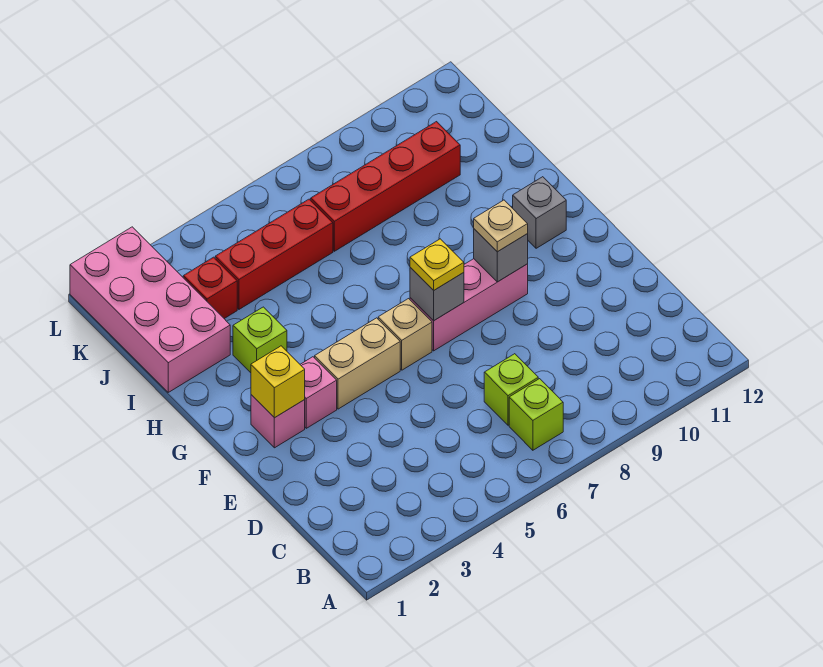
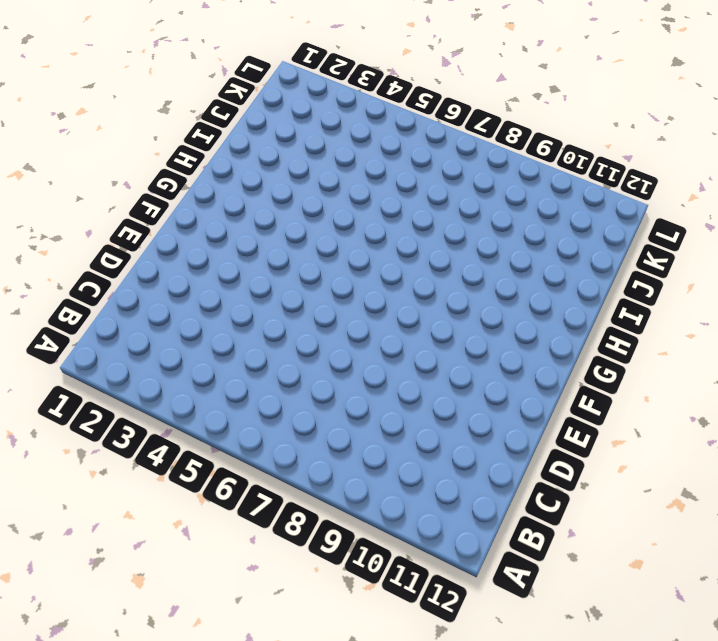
none -> lime brick B7 level 1
none -> lime brick C7 level 1
none -> pink brick F2 level 1

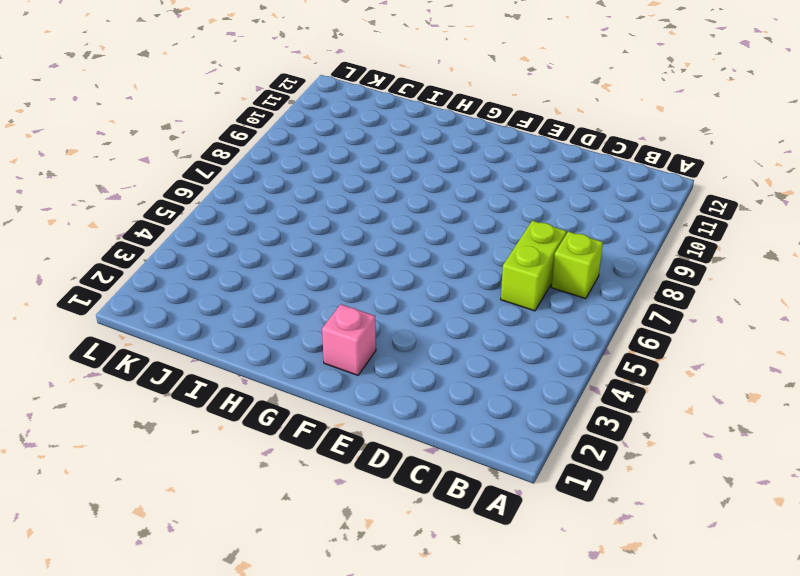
lime brick C6:C7 level 1 -> lime brick C7 level 1
none -> pink brick F3 level 1
none -> tan brick F4:F5 level 1
none -> tan brick F6 level 1

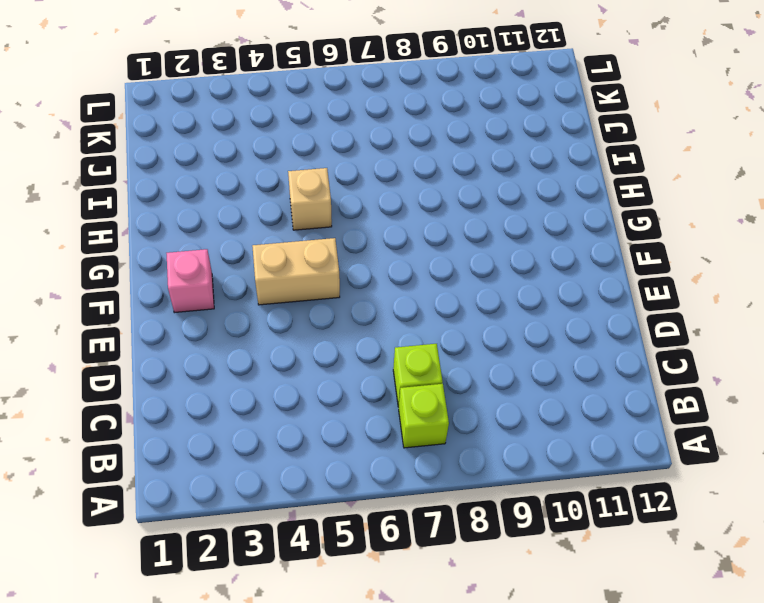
tan brick H5 level 1 -> tan brick F6 level 1
none -> pink brick F3 level 1
none -> pink brick F7:F9 level 1
none -> grey brick G11 level 1

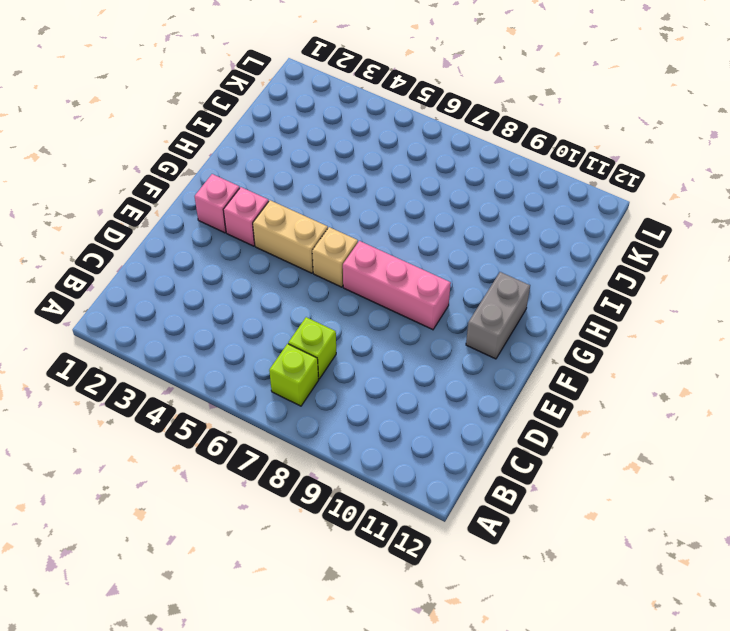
grey brick F11:G11 level 1 -> grey brick G11 level 1
none -> lime brick H3 level 1
none -> pink brick I1:L2 level 1
none -> red brick J3 level 1

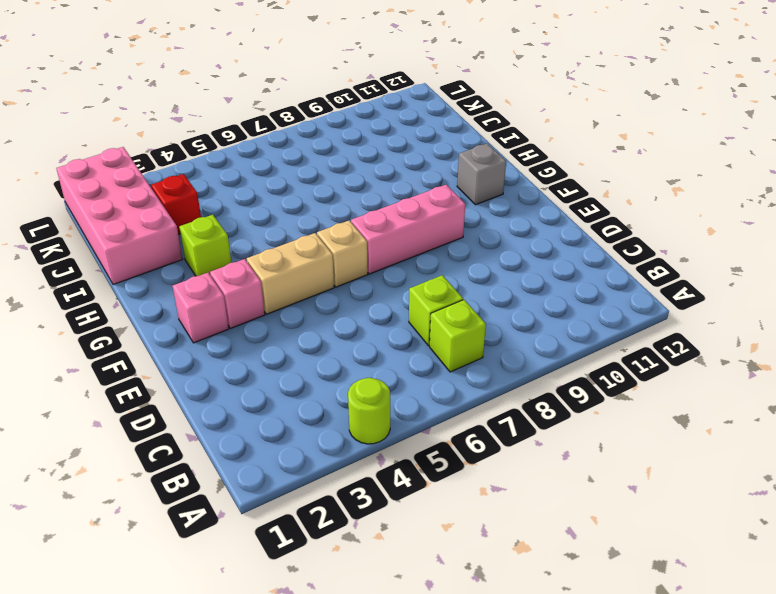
lime round brick A4 level 1 -> none
none -> red brick J4:J6 level 1
none -> red brick J7:J10 level 1
none -> yellow brick F2 level 2

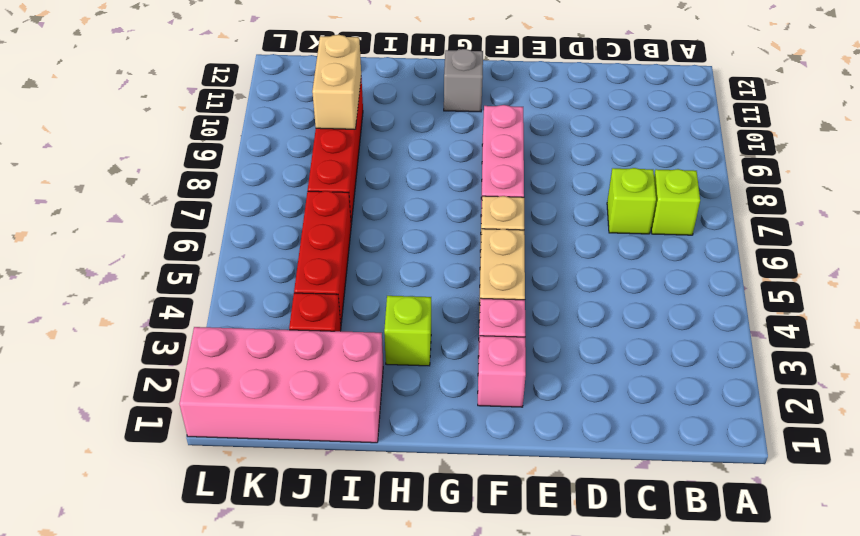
tan brick J9:J10 level 2 -> none
none -> yellow brick F2 level 2
none -> grey brick F7 level 2
none -> grey brick F9 level 2

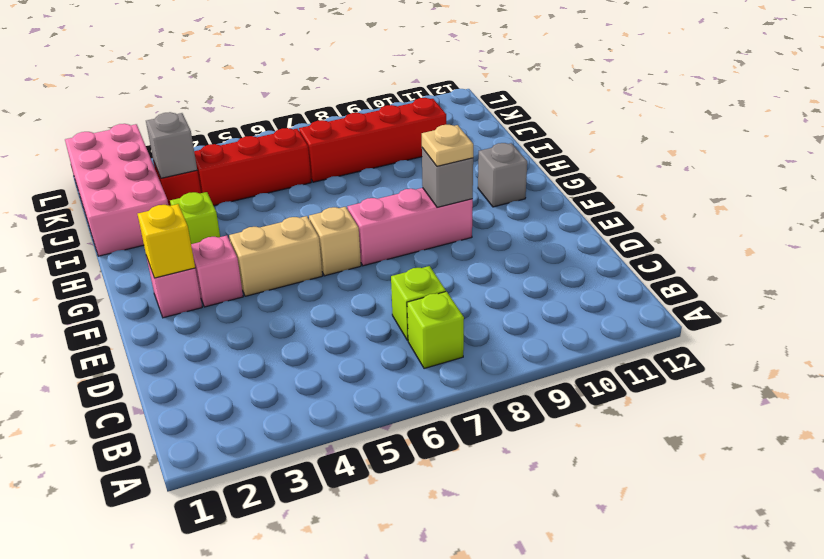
grey brick J3 level 2 -> grey brick F7 level 2
none -> yellow plate F7 level 3

